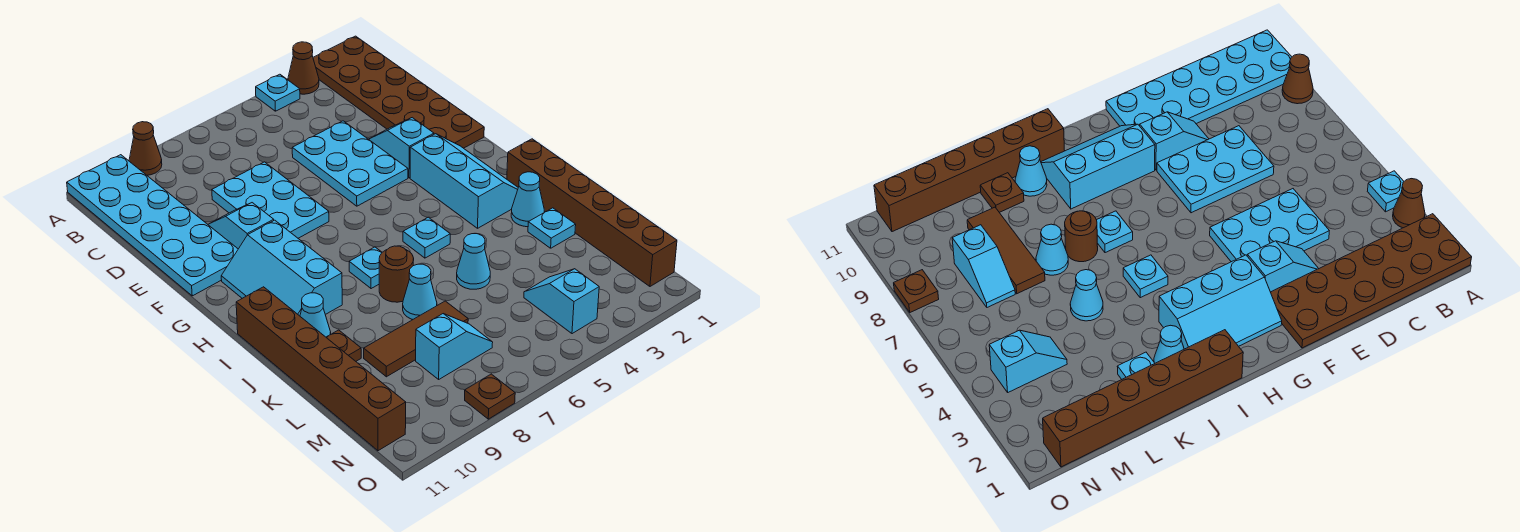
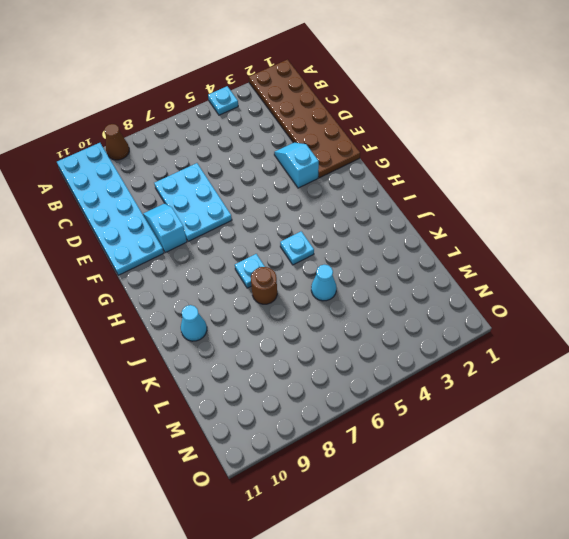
none -> brown cone A3 level 1
none -> cyan plate D4:F5 level 1
none -> cyan slope G2:I3 level 1 top 3

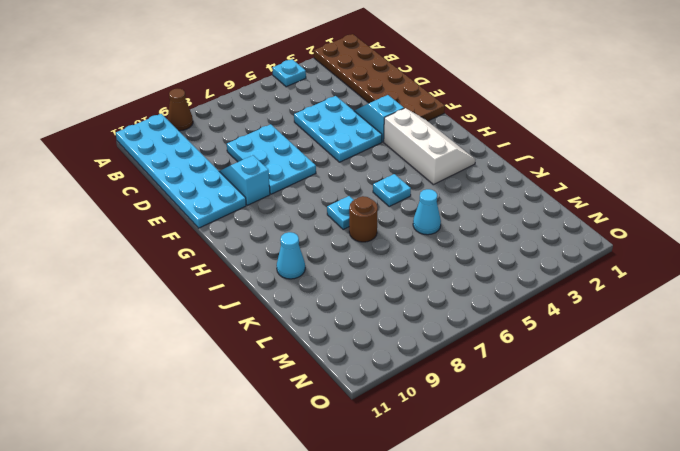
white slope G2:I3 level 1 top 3 -> cyan slope G2:I3 level 1 top 3
none -> brown cone A3 level 1
none -> cyan slope G9:I10 level 1 top 9
none -> brown brick I1:N1 level 1

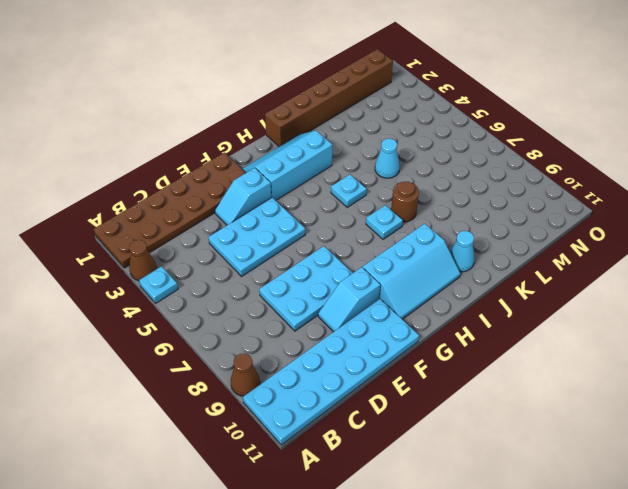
none -> brown brick I11:N11 level 1
none -> cyan cone J2 level 1
none -> cyan plate K2 level 1

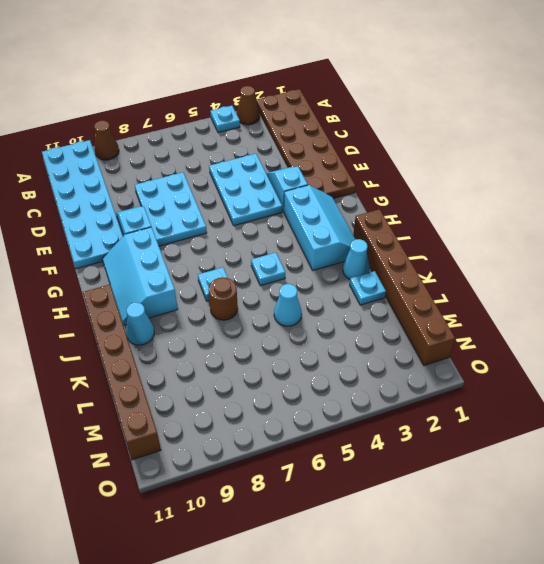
none -> cyan cone K7 level 1
none -> brown plate K10 level 1
none -> brown tile L7:L9 level 1

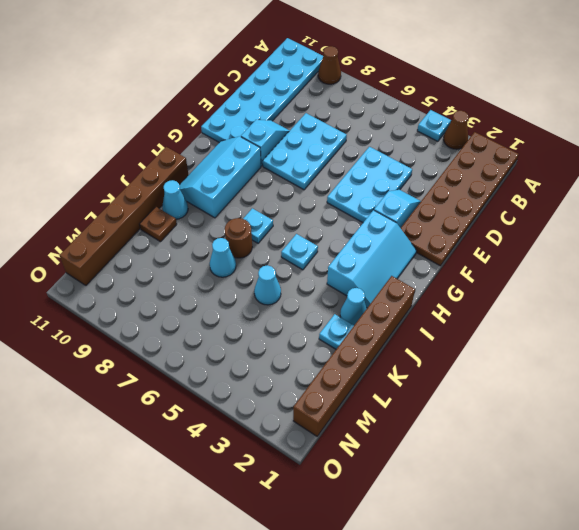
none -> brown tile L7:L9 level 1
none -> cyan slope M4:N4 level 1 top N
none -> cyan slope M7:M8 level 1 top 8

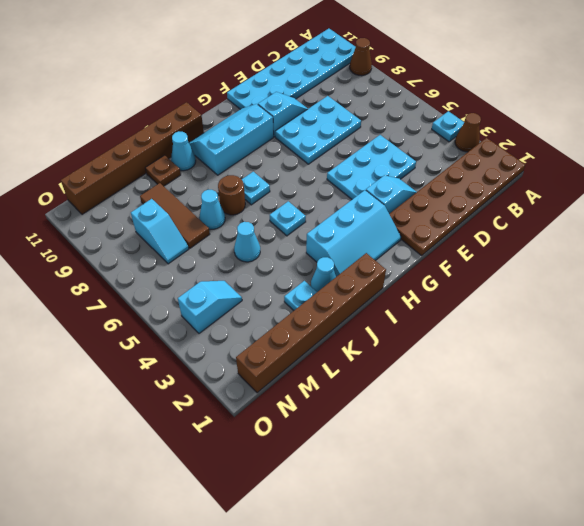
none -> brown plate O8 level 1

